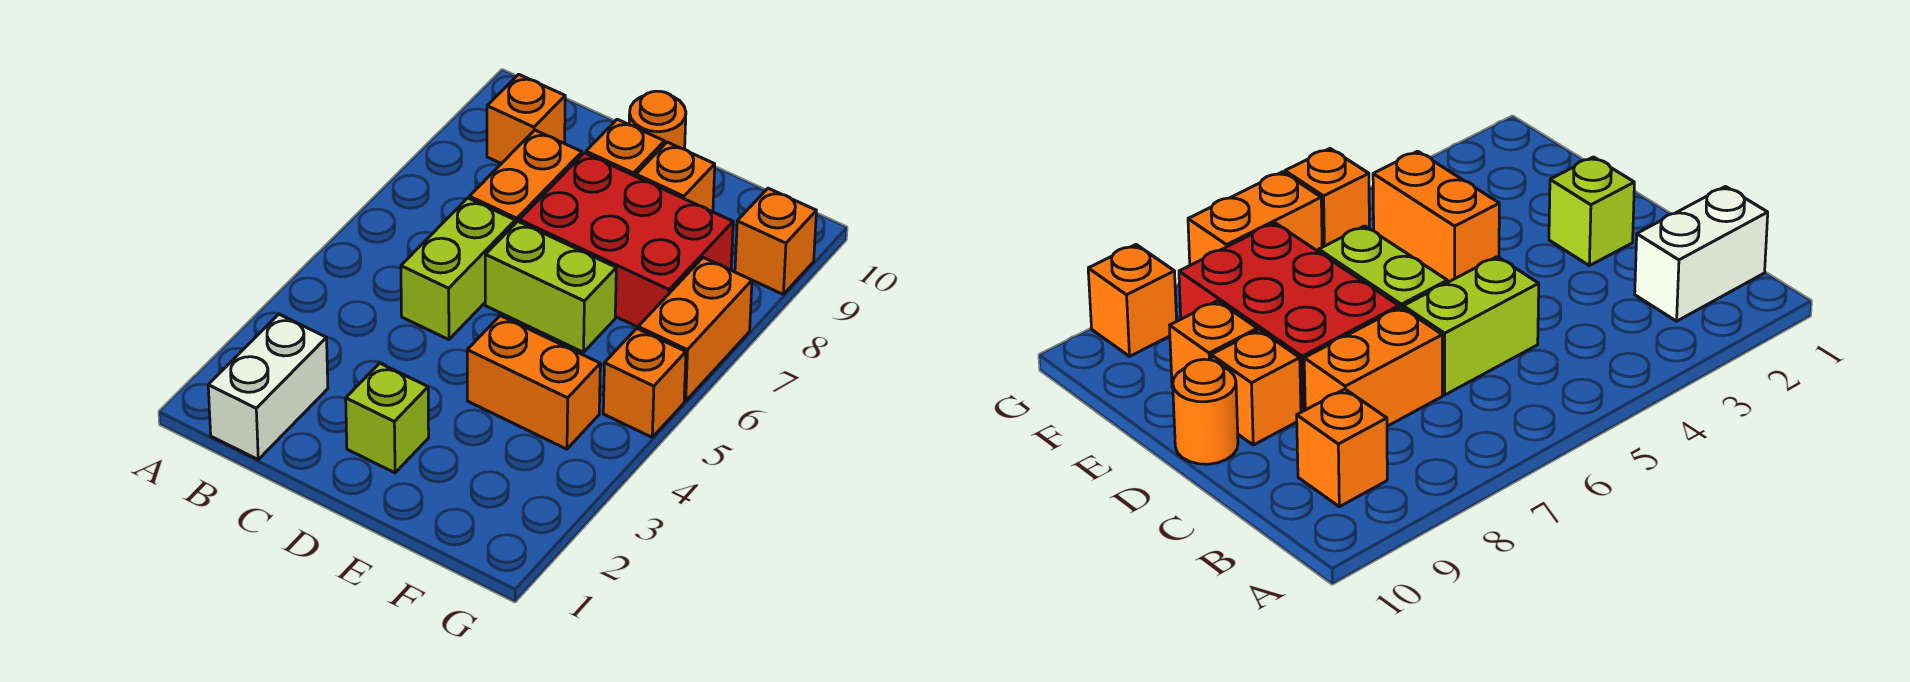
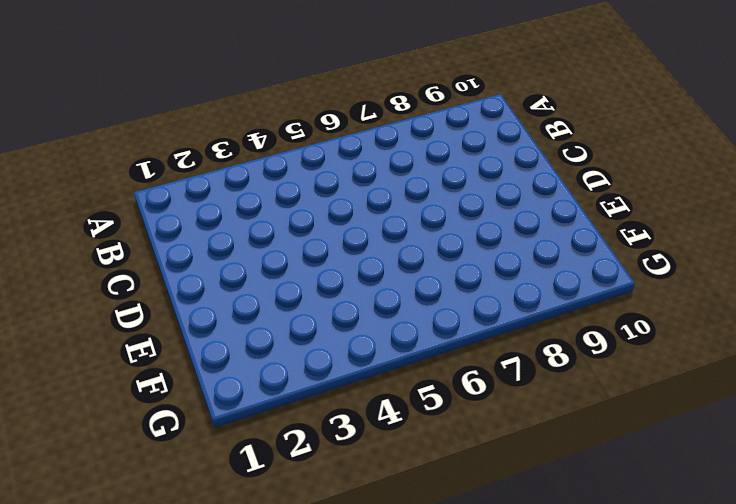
none -> white brick B1:B2 level 1
none -> orange brick B9 level 1
none -> lime brick C5:C6 level 1

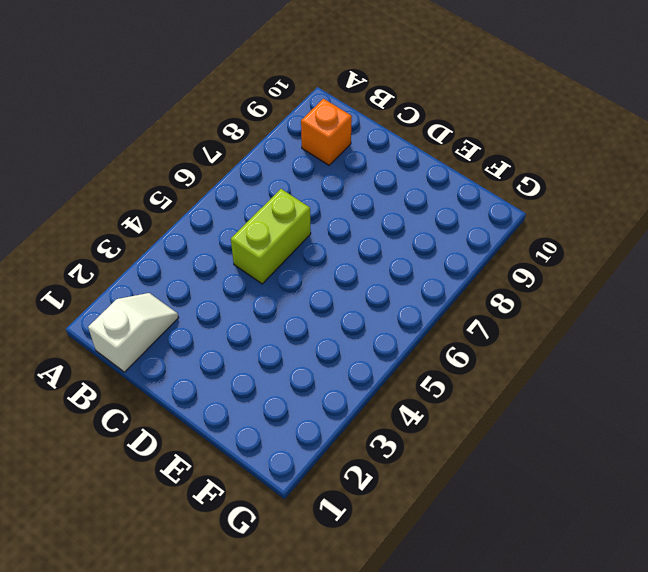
white slope B1:B2 level 1 top 1 -> white brick B1:B2 level 1
none -> orange brick C7:C8 level 1
none -> lime brick D2 level 1
none -> lime brick D6:E6 level 1

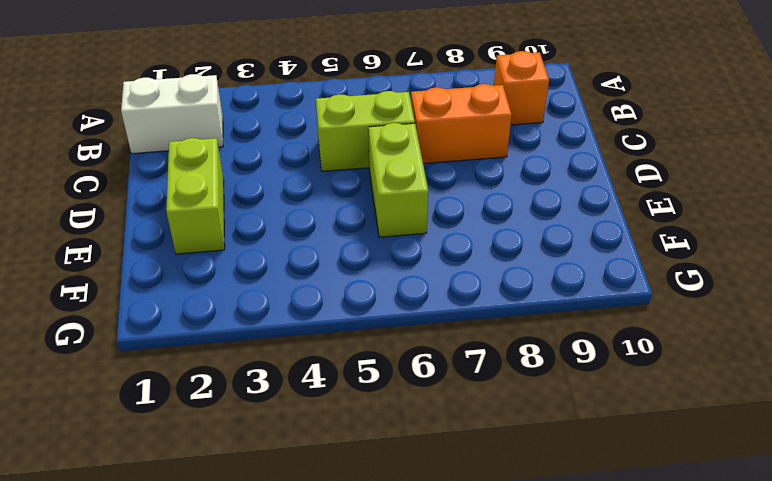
lime brick D2:E2 level 1 -> lime brick D2 level 1
none -> red brick D7:F8 level 1
none -> orange brick D9 level 1
none -> orange round brick D10 level 1

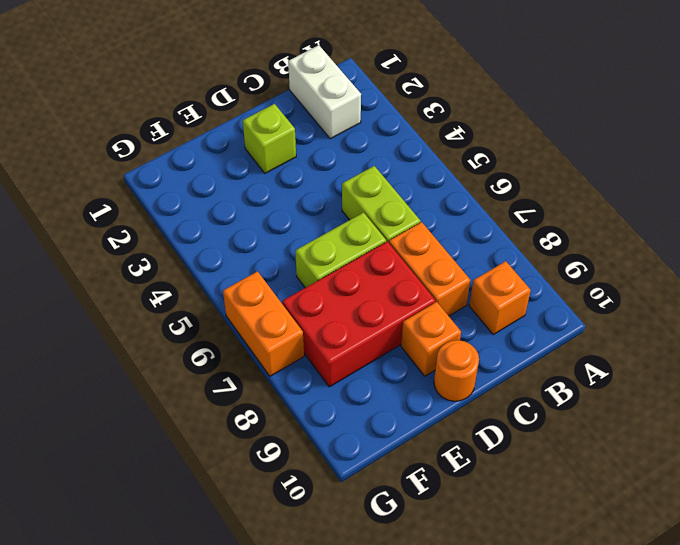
none -> orange brick E4:F4 level 1
none -> orange brick E9 level 1
none -> orange brick G5 level 1

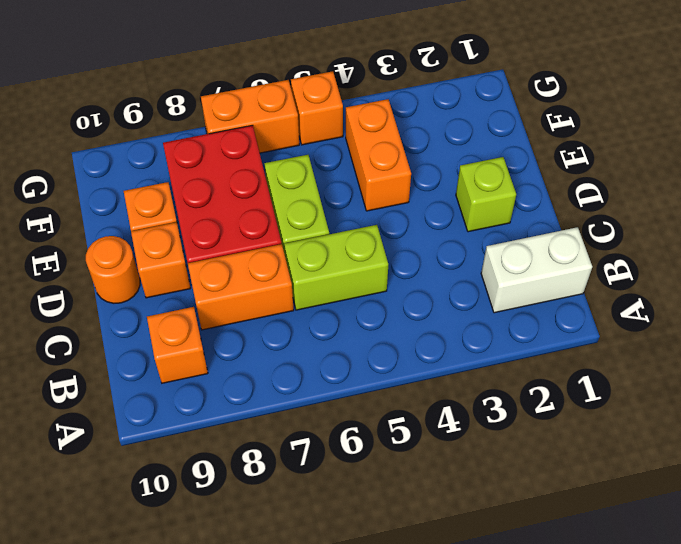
none -> orange brick G9 level 1

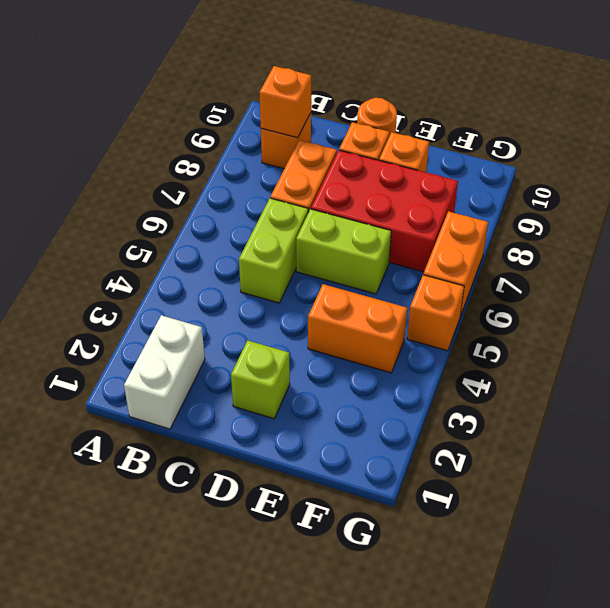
orange brick B9 level 2 -> orange brick G9 level 1

